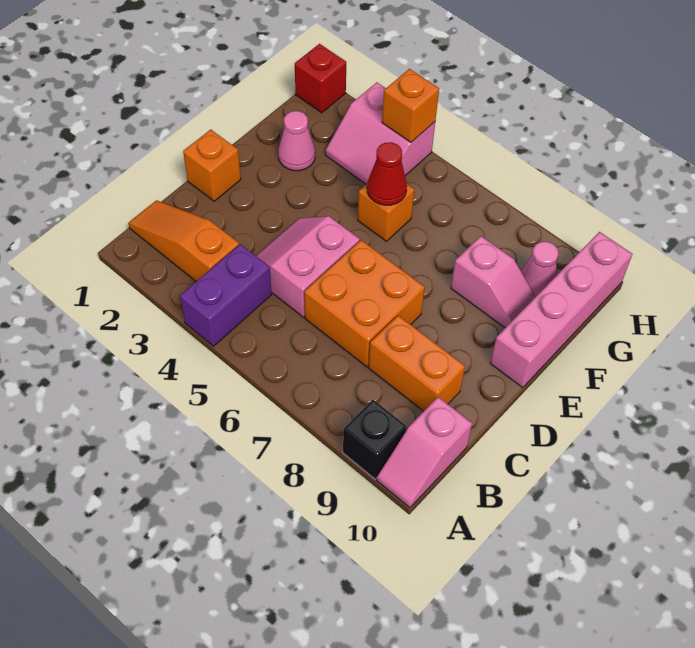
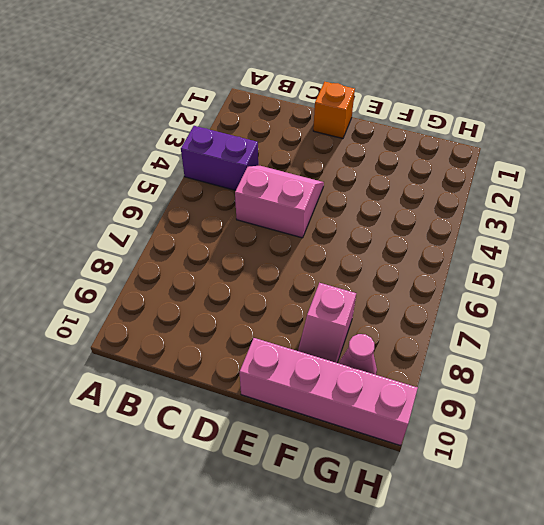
none -> black brick A9 level 1
none -> pink slope A10:B10 level 1 top B
none -> orange slope B1:B3 level 1 top 3

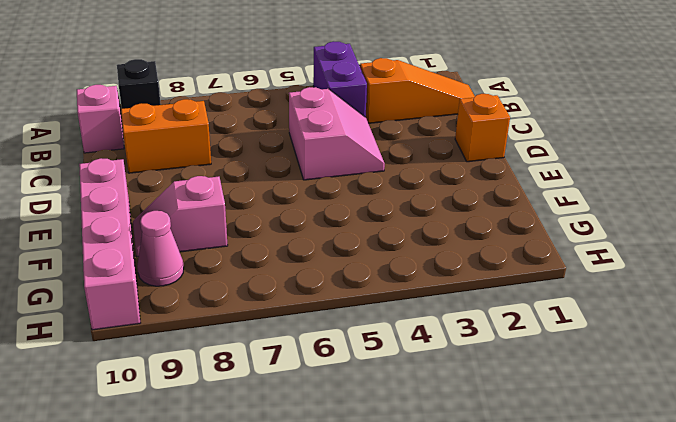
none -> orange brick C6:D7 level 1
none -> pink cone F2 level 1
none -> orange brick F5 level 1

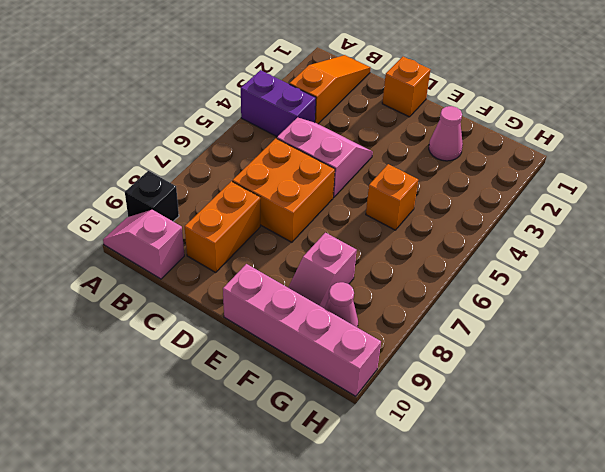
none -> pink slope G3:H4 level 1 top H
none -> red brick H1 level 1
none -> red cone F5 level 2

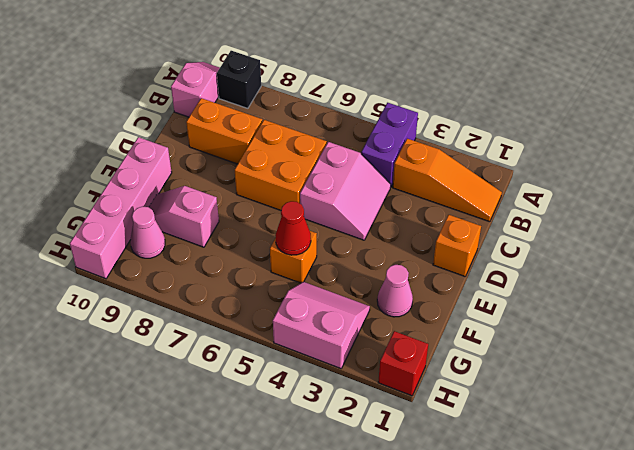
none -> orange brick H4 level 2

